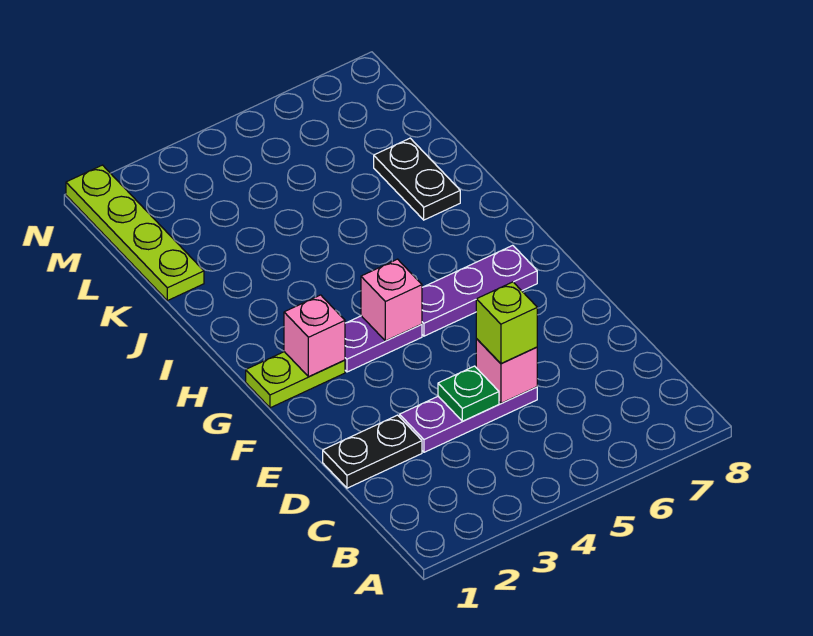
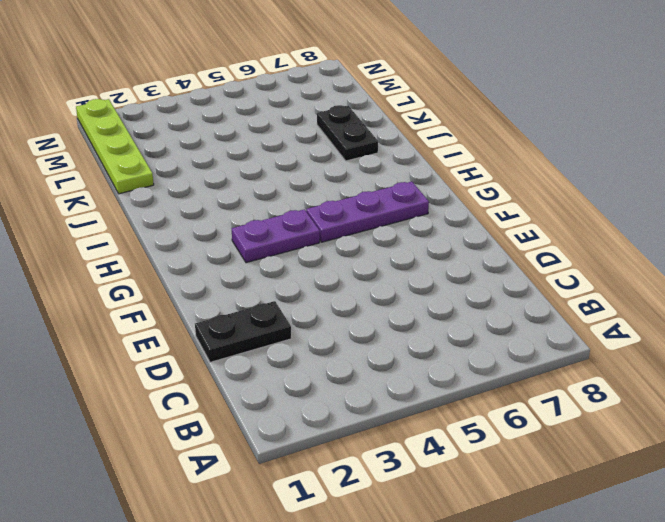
none -> purple plate D3:D5 level 1
none -> lime plate G1:G2 level 1
none -> green plate D4 level 2

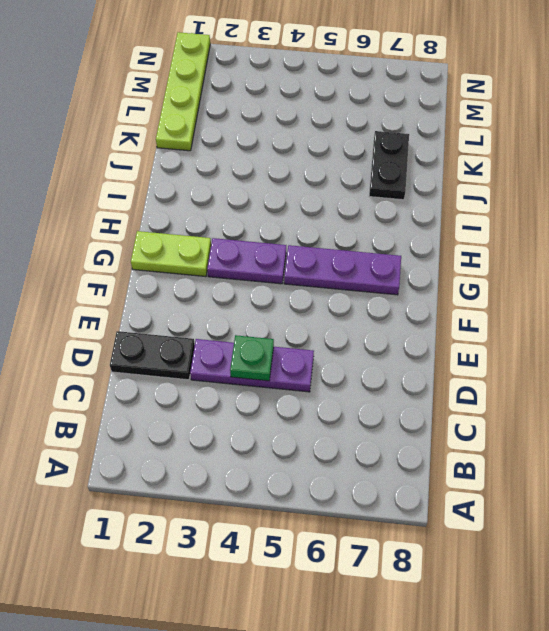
none -> pink brick D5 level 2
none -> pink brick G2 level 2
none -> pink brick G4 level 2

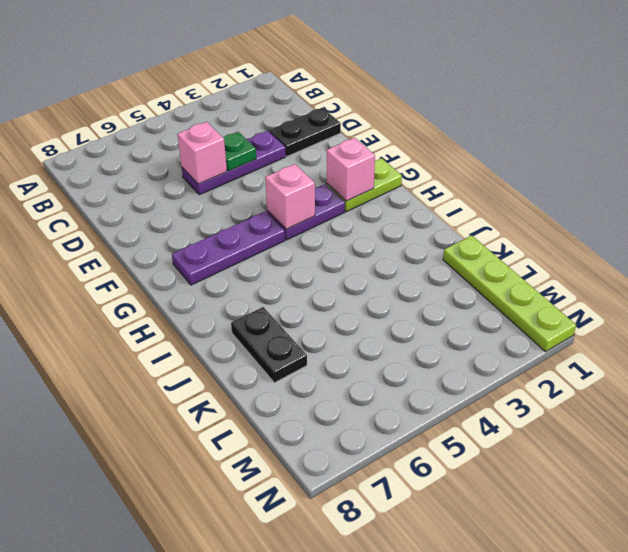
none -> lime brick D5 level 3

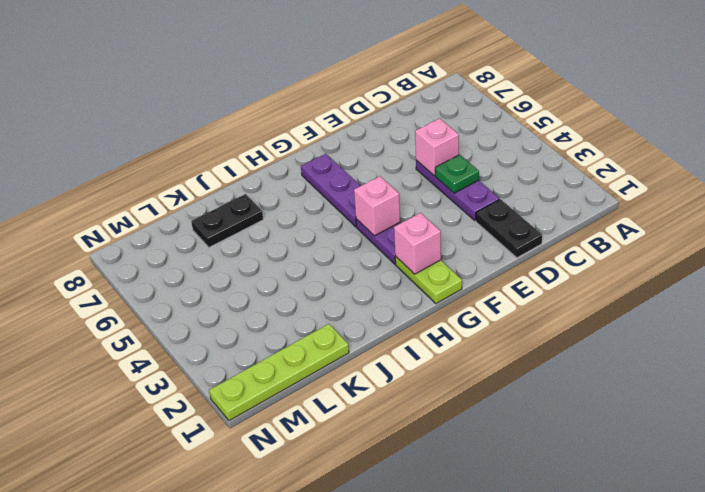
none -> lime brick D5 level 3

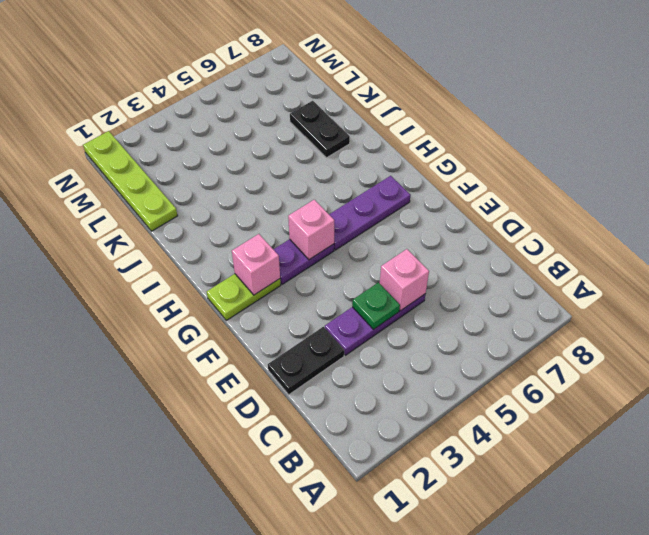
none -> lime brick D5 level 3

